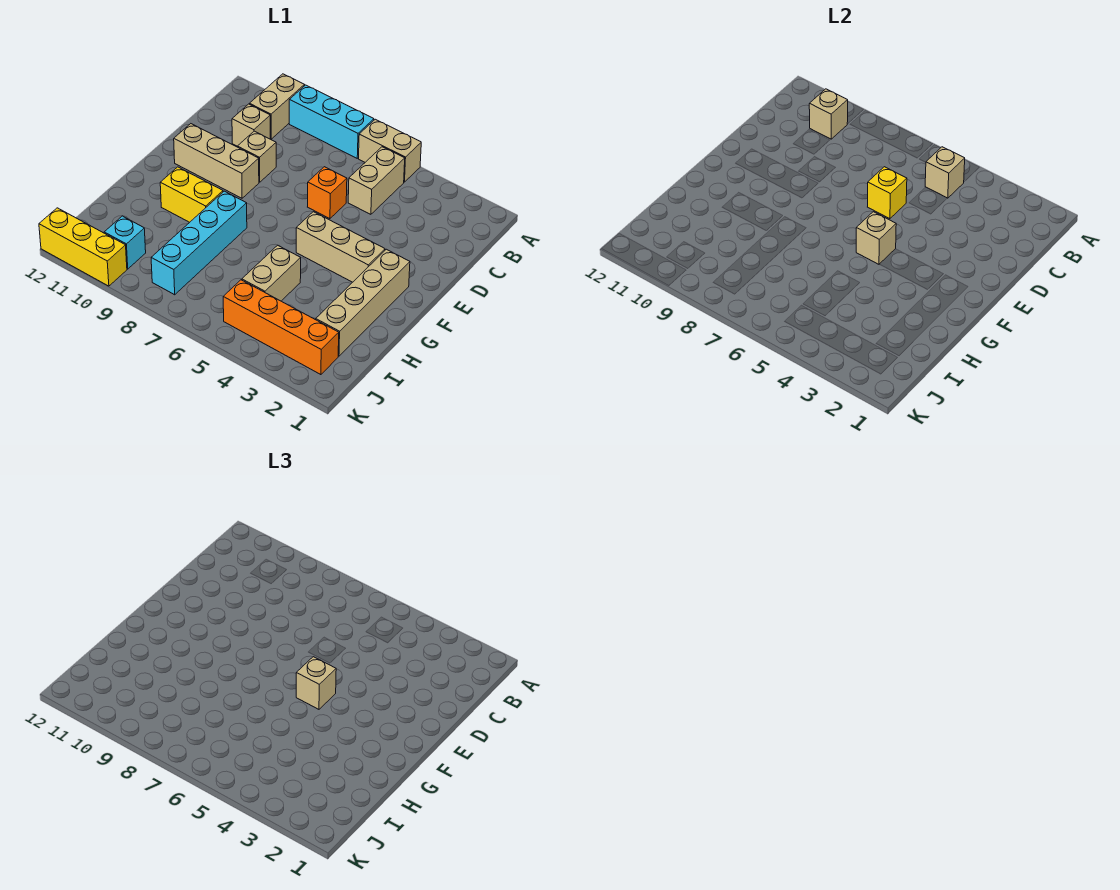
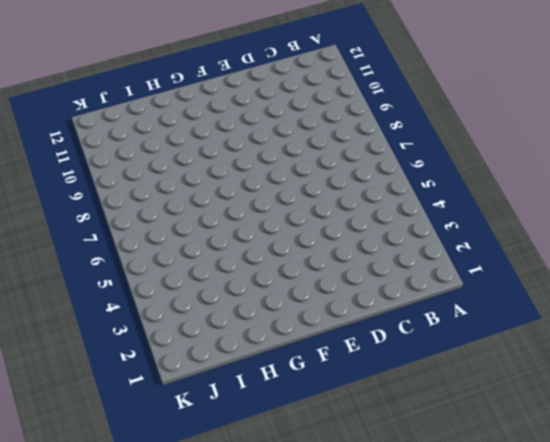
none -> tan brick A5:A6 level 1
none -> cyan brick A7:A9 level 1
none -> tan brick A10:B10 level 1

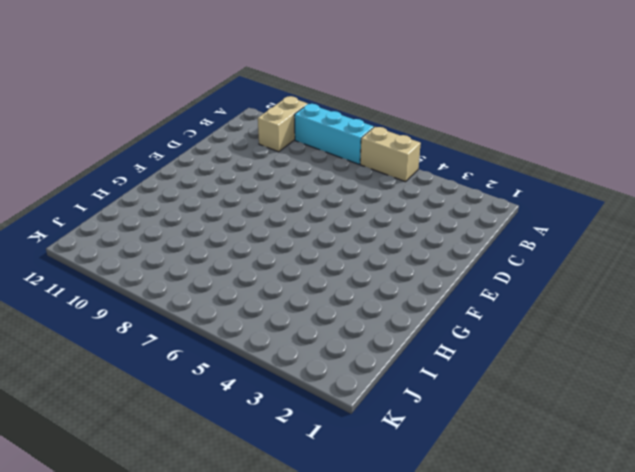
none -> tan brick B5:C5 level 1
none -> tan brick C10 level 1
none -> orange brick D6 level 1

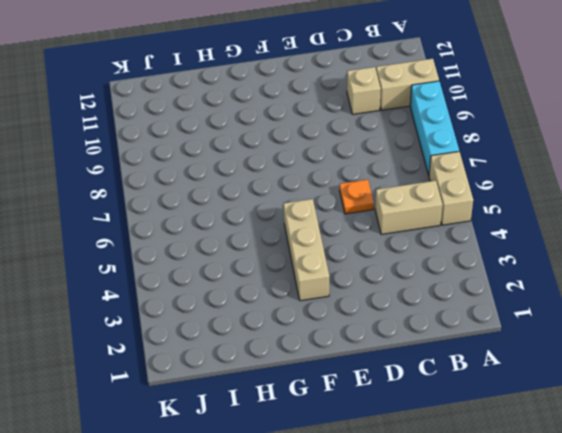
orange plate D6 level 1 -> orange brick D6 level 1
none -> tan brick D9 level 1
none -> tan brick E9:E11 level 1
none -> tan brick F2:I2 level 1

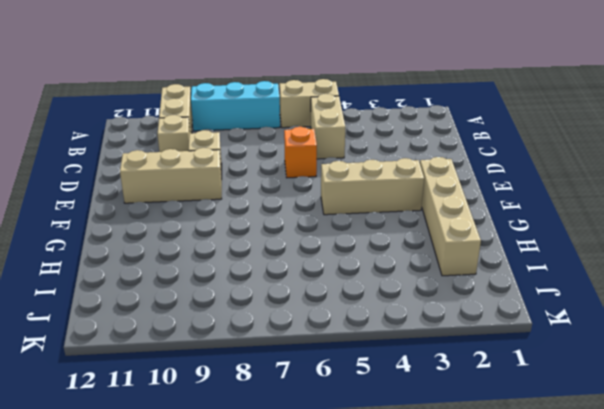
none -> cyan brick G8:J8 level 1
none -> yellow brick G9:G10 level 1
none -> tan brick H5:I5 level 1

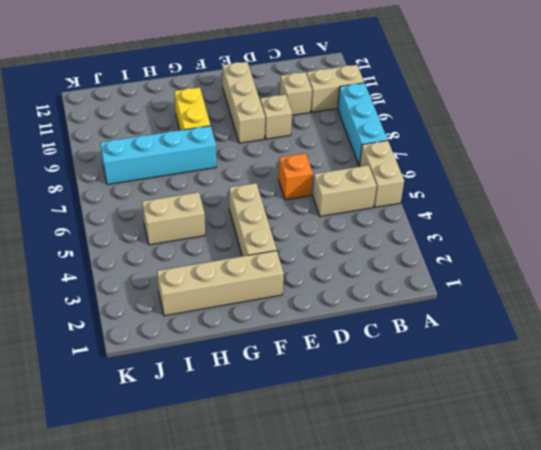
none -> orange brick J2:J5 level 1
none -> cyan brick J10 level 1
none -> yellow brick K10:K12 level 1

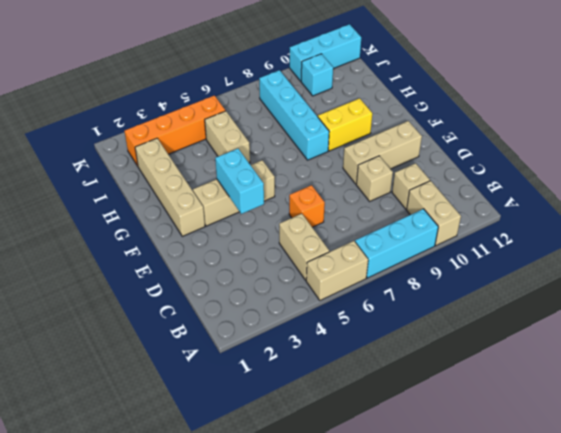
cyan brick E4:F4 level 2 -> none
cyan brick K10:K12 level 1 -> yellow brick K10:K12 level 1
none -> tan brick B5 level 2
none -> tan brick B10 level 2
none -> yellow brick D6 level 2

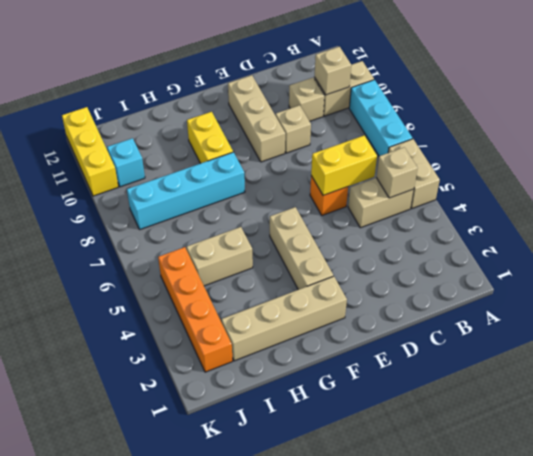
yellow brick C6:D6 level 2 -> yellow brick D6 level 2
none -> tan brick F5 level 2
none -> tan brick F5 level 3

